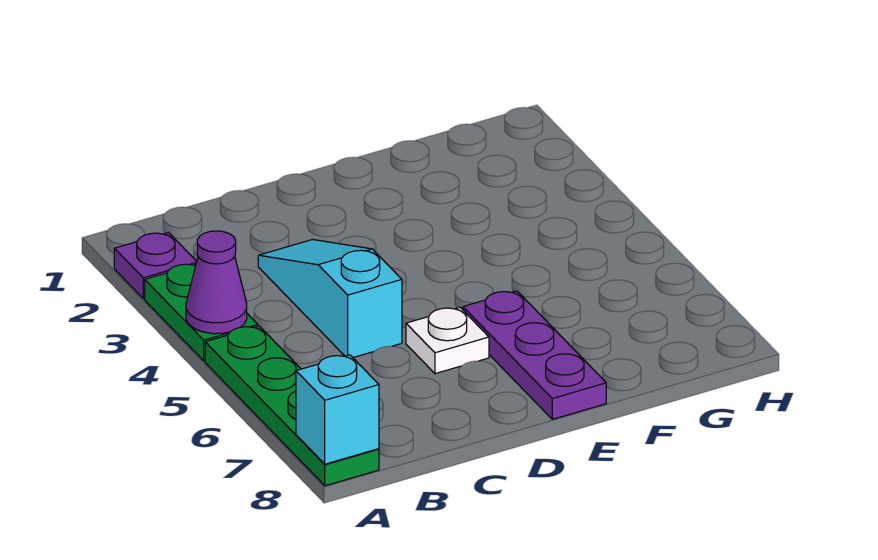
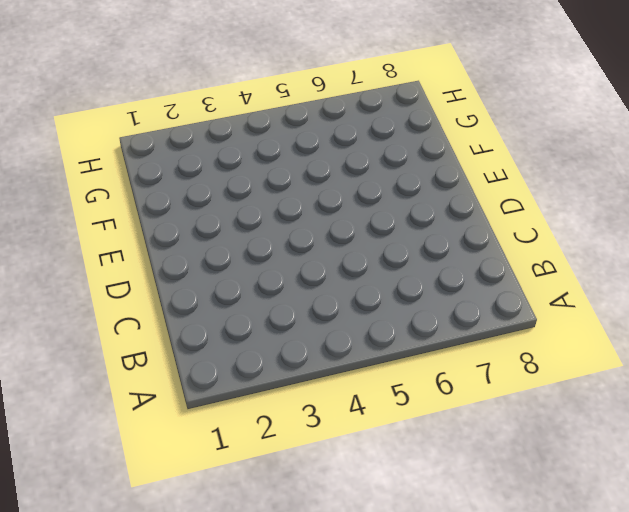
none -> purple plate A2 level 1
none -> green plate A3:A4 level 1

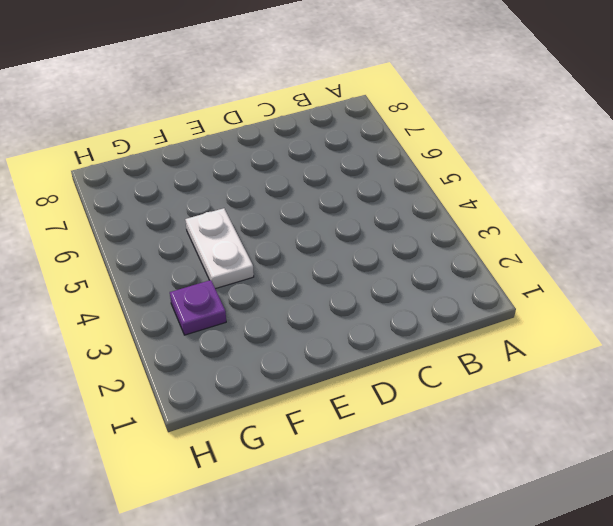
white plate F4:F5 level 1 -> none
purple plate G3 level 1 -> purple plate A2 level 1
none -> green plate A3:A4 level 1
none -> green plate A5:A8 level 1

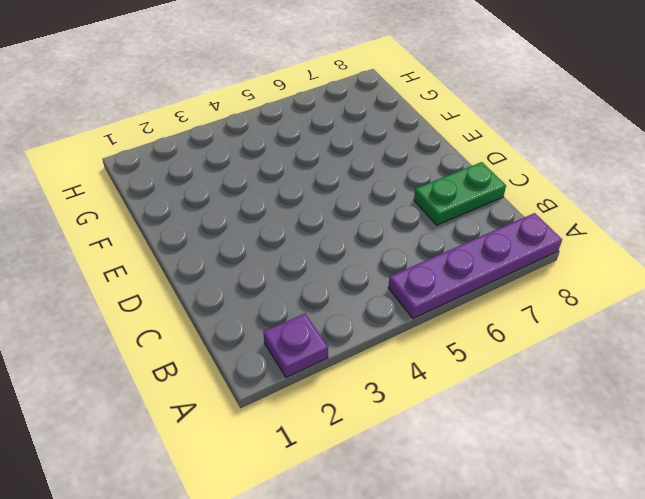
purple plate A5:A8 level 1 -> green plate A5:A8 level 1
green plate C7:C8 level 1 -> green plate A3:A4 level 1
none -> cyan slope C3:C5 level 1 top 5
none -> white plate D6 level 1

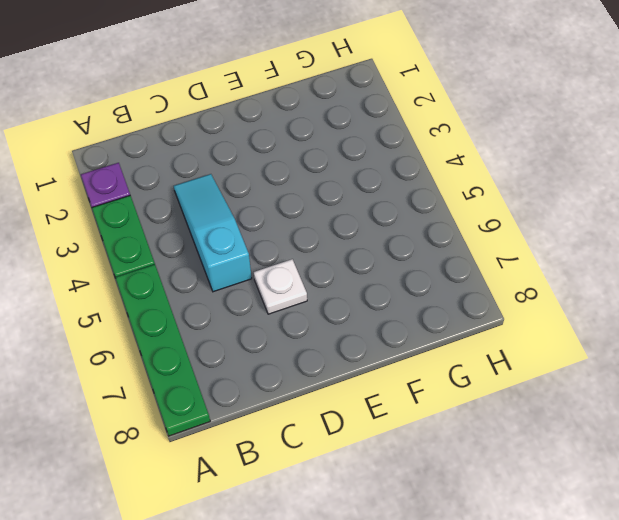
none -> purple plate E6:E8 level 1
none -> purple cone A4 level 2

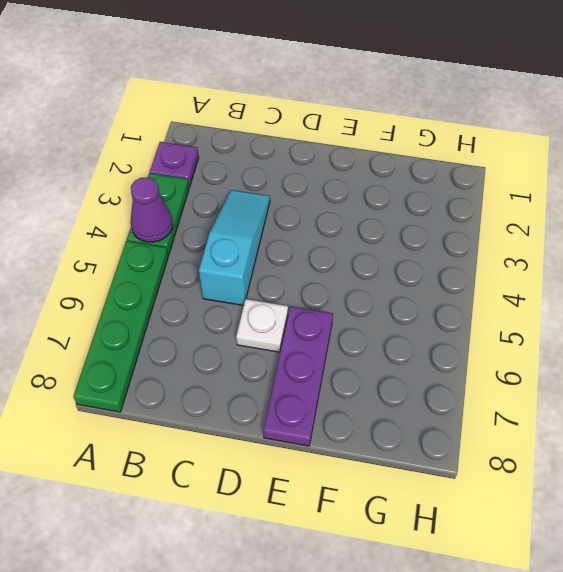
none -> cyan brick A8 level 2

